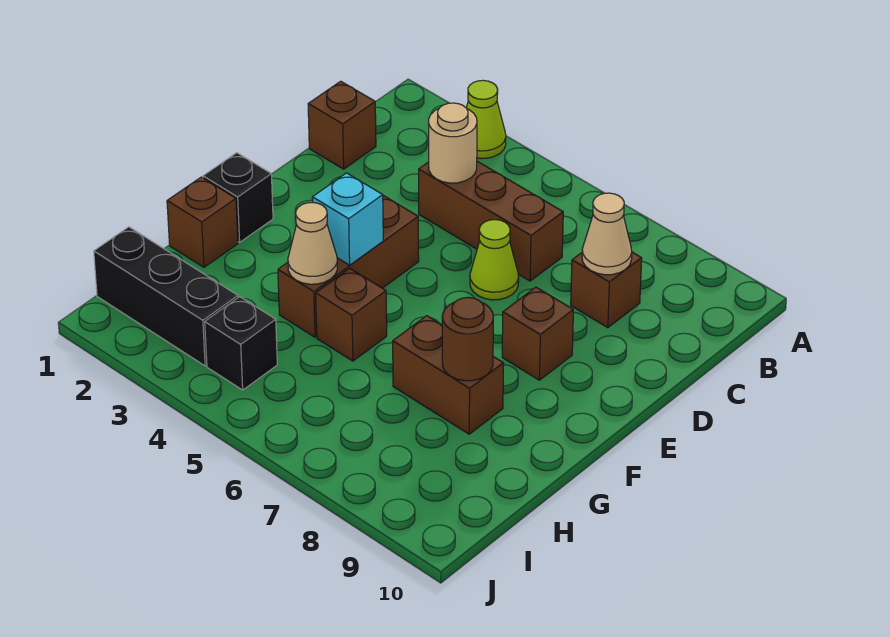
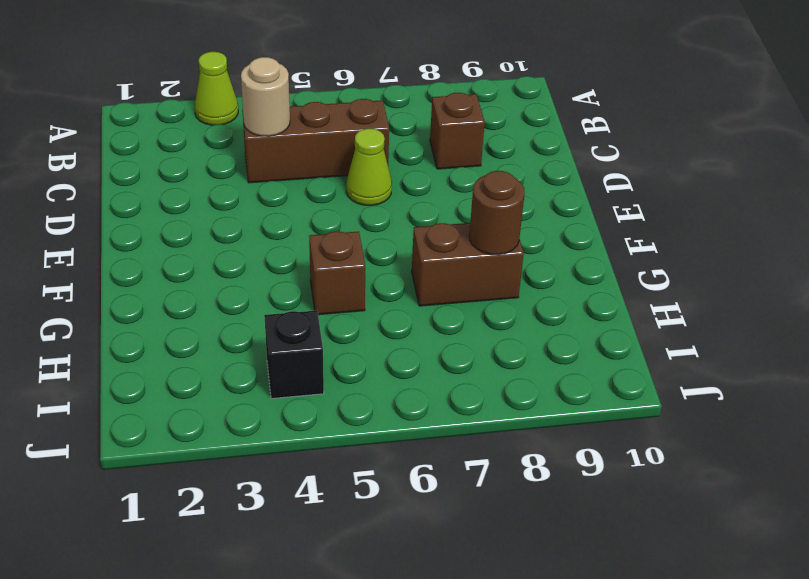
none -> brown brick C1 level 1
none -> brown brick E4:G4 level 1
none -> brown brick E8 level 1

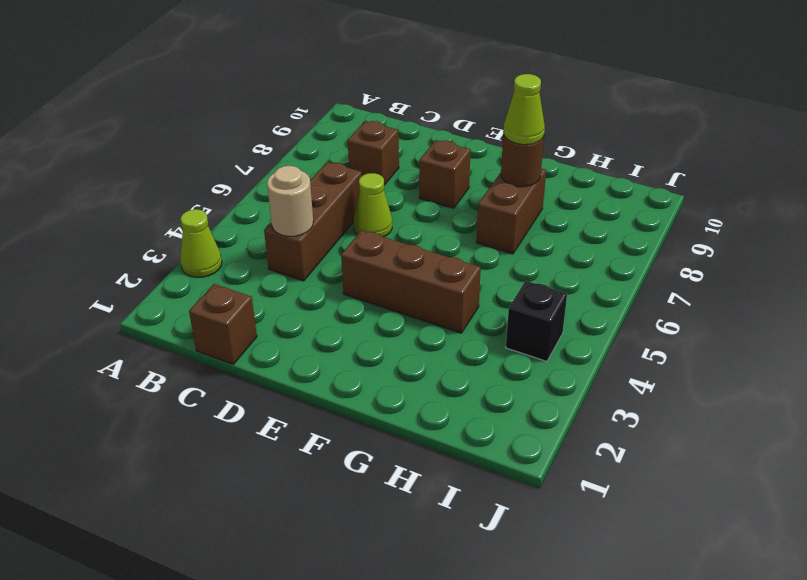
lime cone G8 level 3 -> none
none -> black brick F1 level 1
none -> brown brick G1 level 1
none -> brown brick G5 level 1

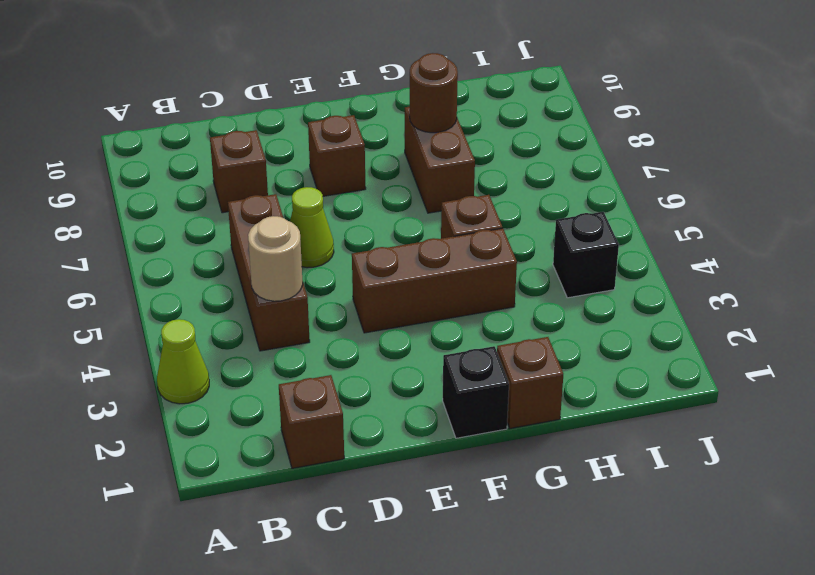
none -> black brick I1:I3 level 1
none -> tan cone C8 level 2
none -> cyan brick F4 level 2

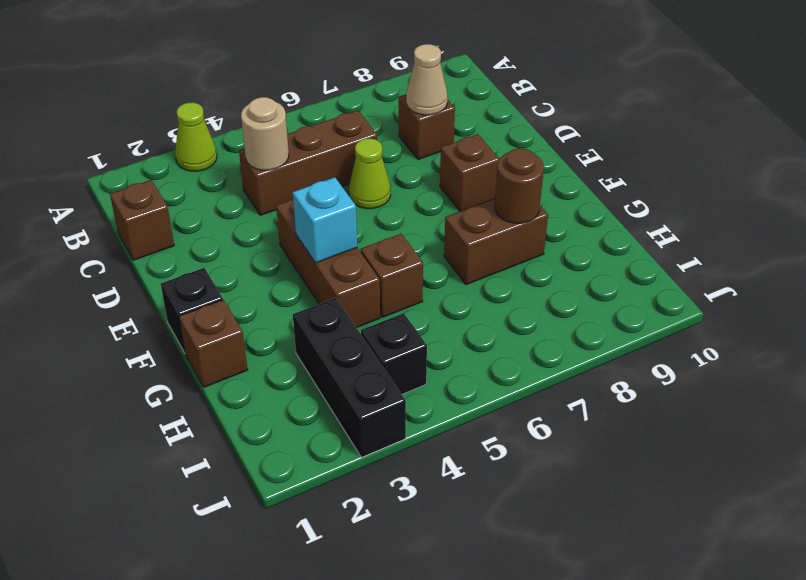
black brick H3:J3 level 1 -> black brick I1:I3 level 1
none -> tan cone G4 level 2

